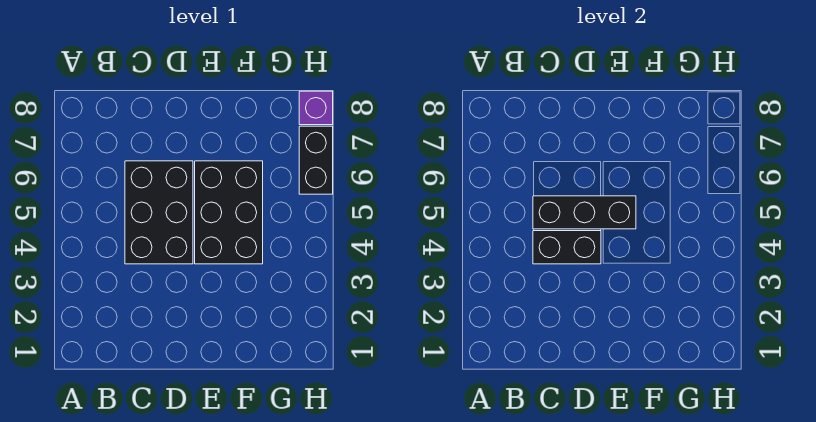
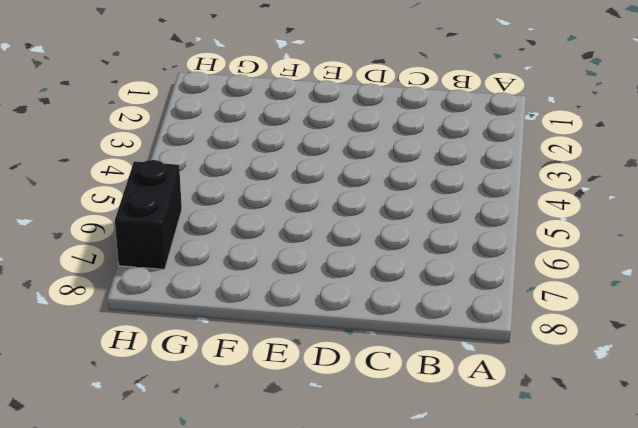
none -> black brick C4:D6 level 1
none -> black brick E4:F6 level 1

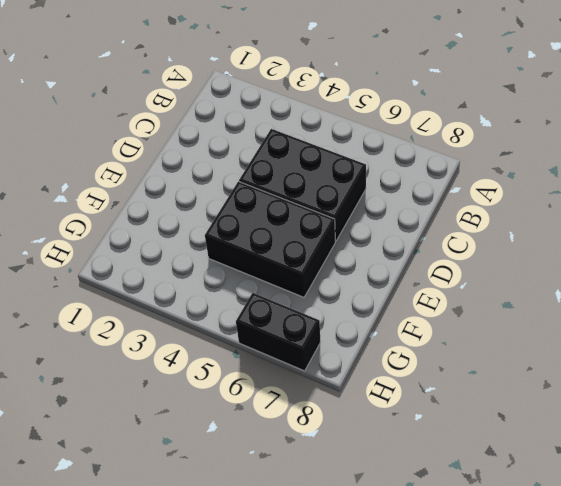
none -> purple brick H8 level 1
none -> black brick C4:D4 level 2

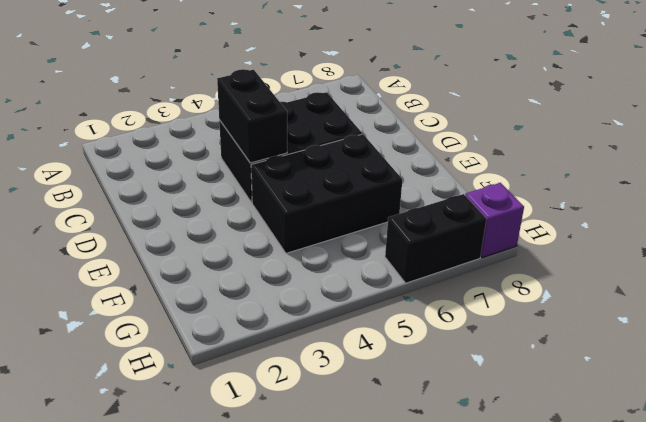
none -> black brick C5:E5 level 2

